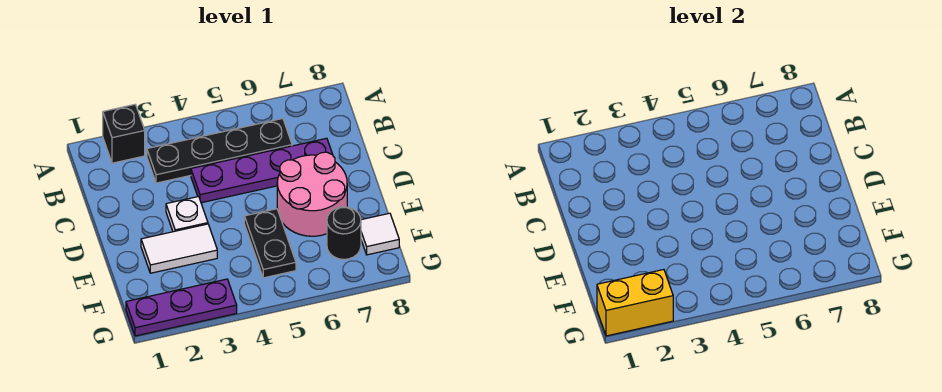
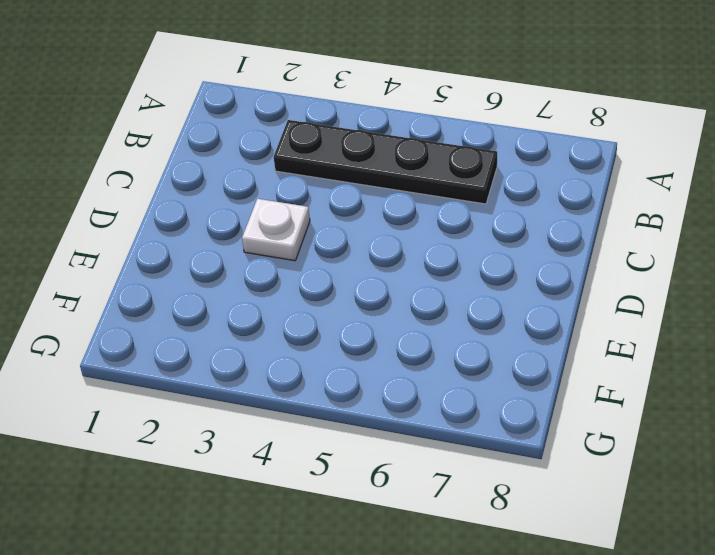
none -> black brick A2 level 1
none -> purple plate C4:C7 level 1

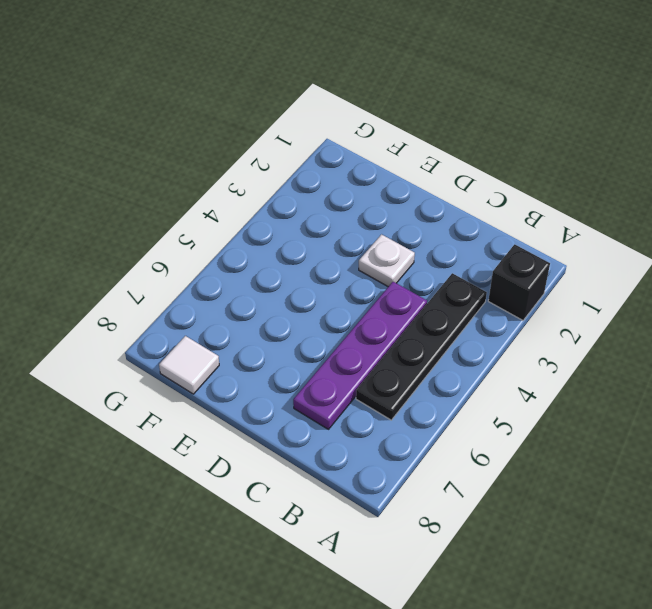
none -> pink round brick D6:E7 level 1
none -> white tile E2:E3 level 1

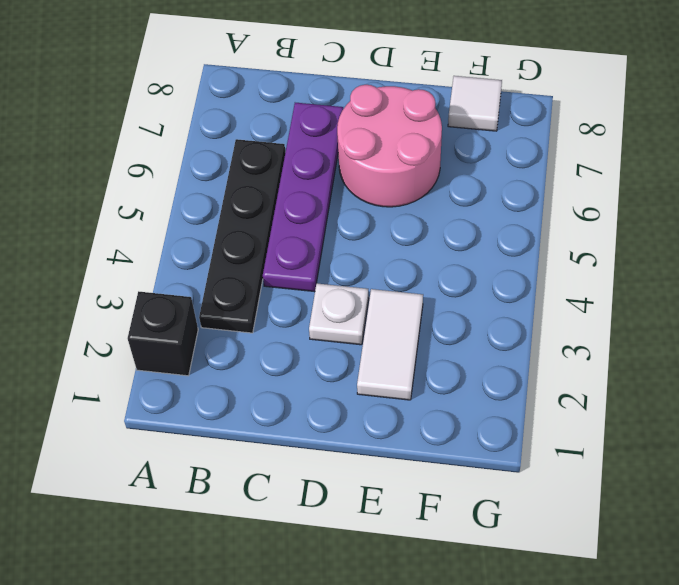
none -> black plate E5:F5 level 1
none -> black round brick F7 level 1

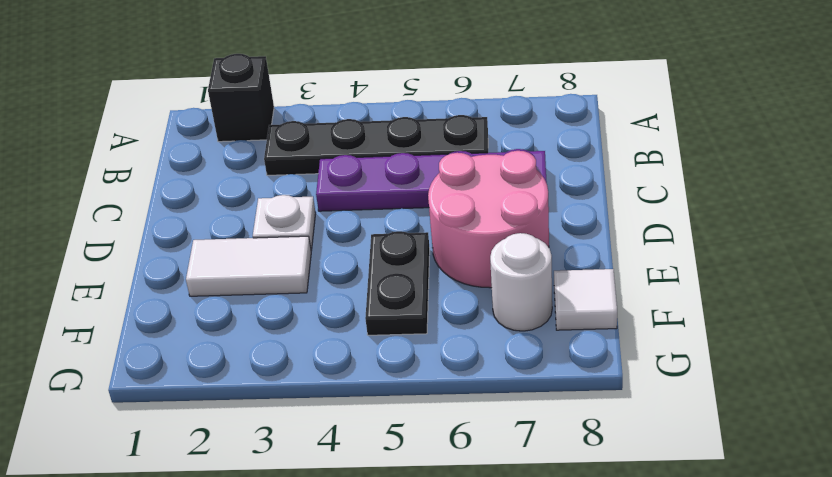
white round brick F7 level 1 -> black round brick F7 level 1
none -> purple plate G1:G3 level 1
none -> yellow brick G1:G2 level 2

